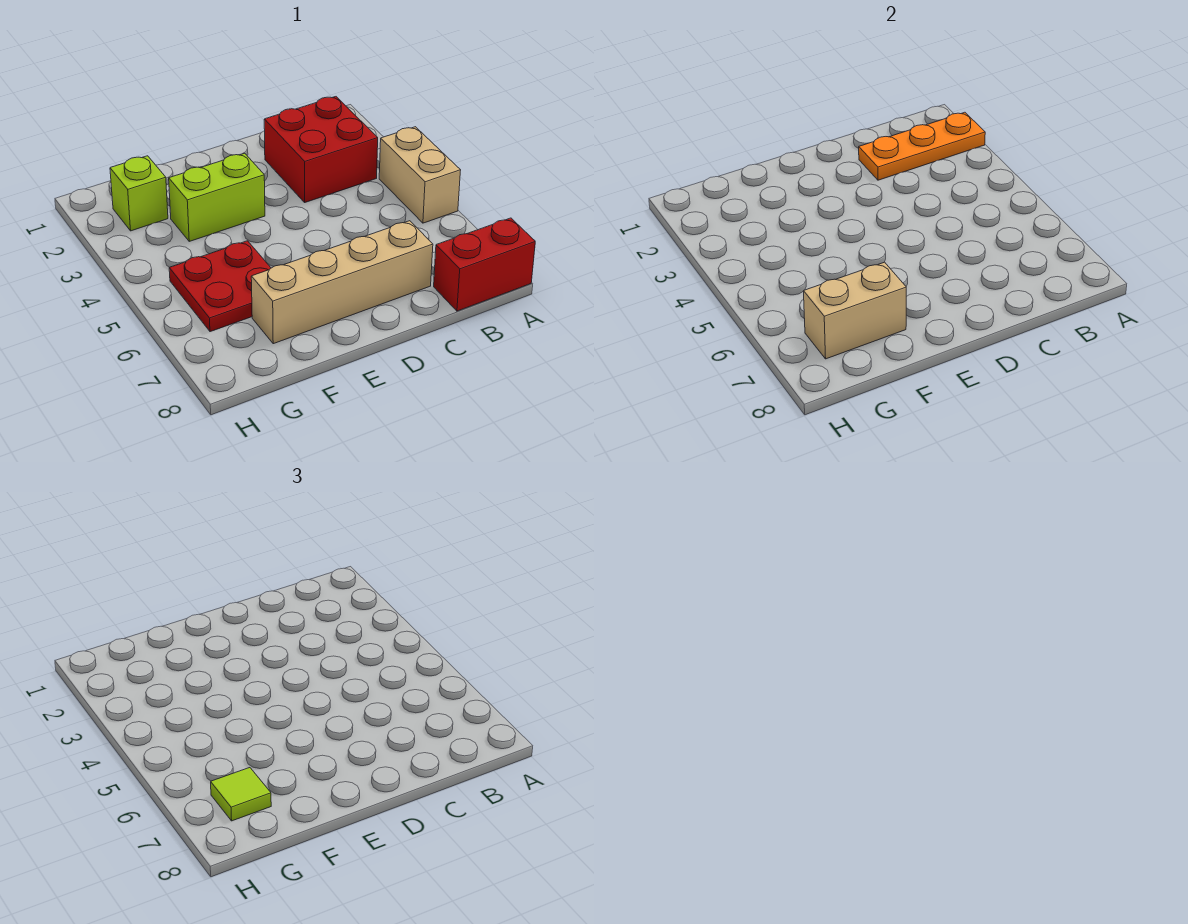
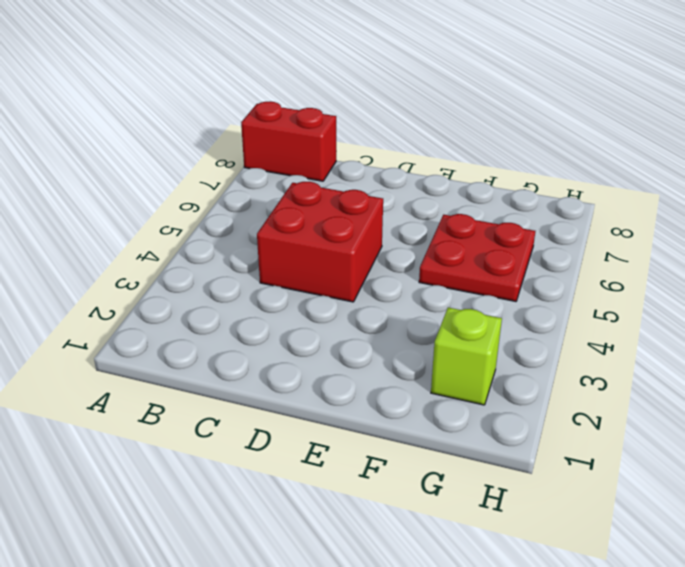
red brick C4:D5 level 1 -> red brick B2:C3 level 1
none -> tan brick A4:A5 level 1
none -> tan brick C7:F7 level 1

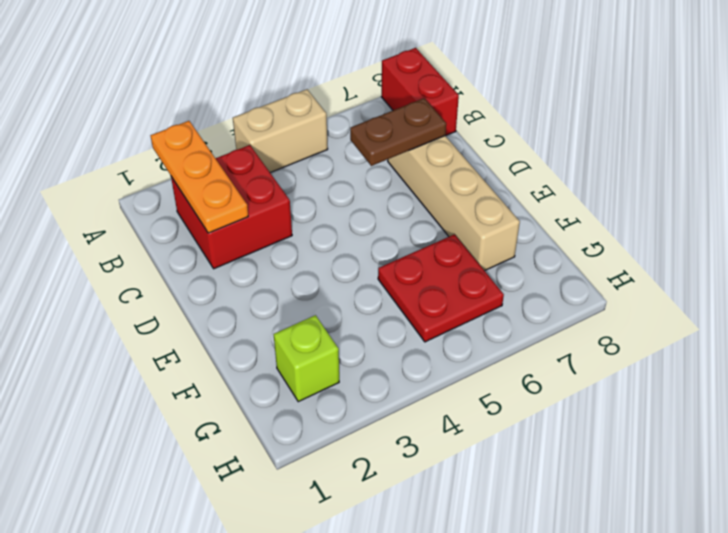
brown plate C6:C7 level 2 -> none
none -> lime brick E3:F3 level 1
none -> tan brick F7:G7 level 2

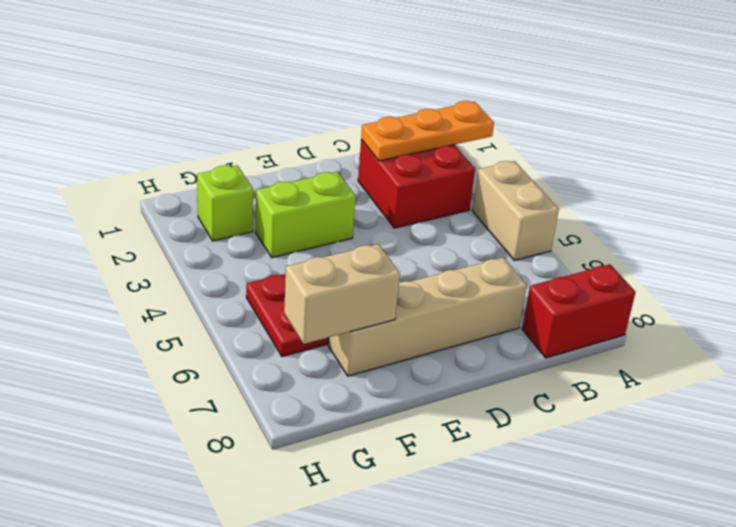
none -> lime tile G7 level 3

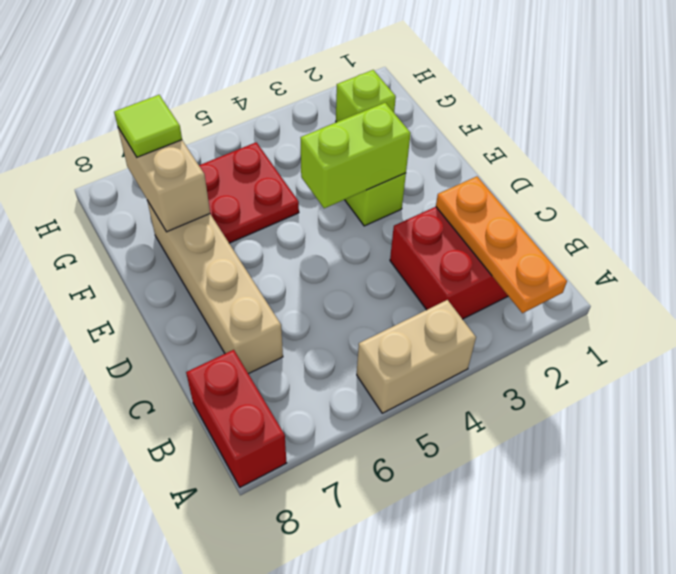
lime brick E3:E4 level 2 -> none

